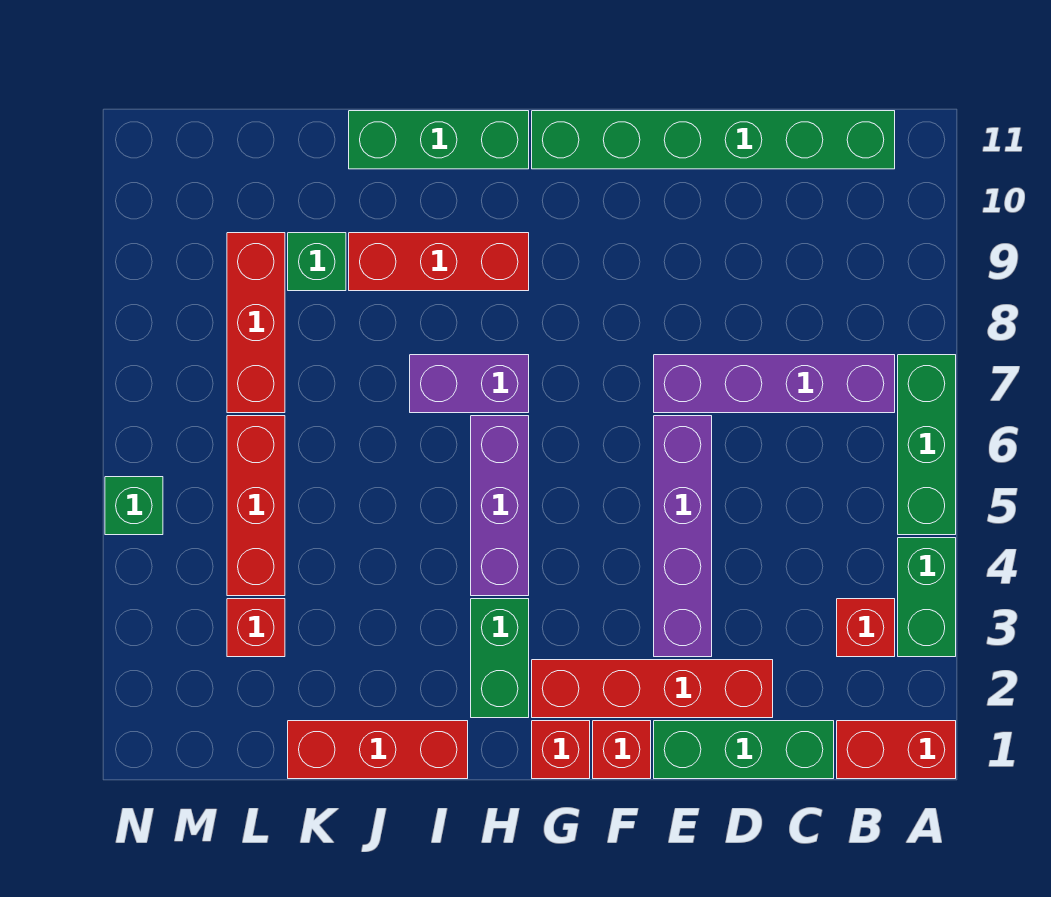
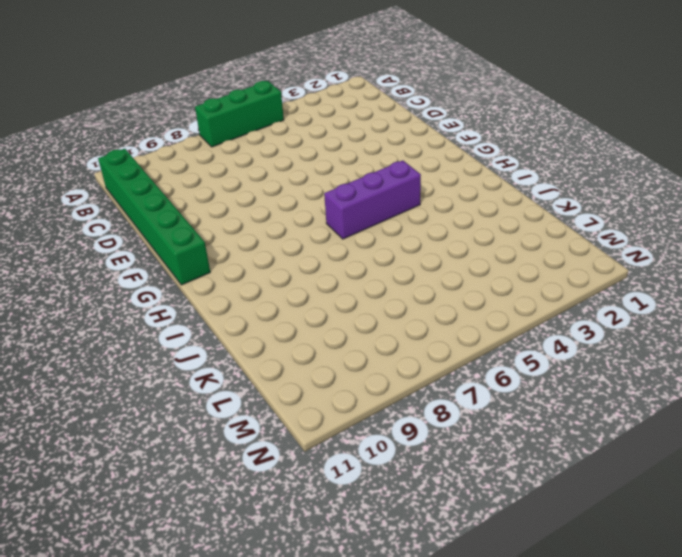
none -> red brick A1:B1 level 1
none -> green brick A3:A4 level 1
none -> red brick B3 level 1

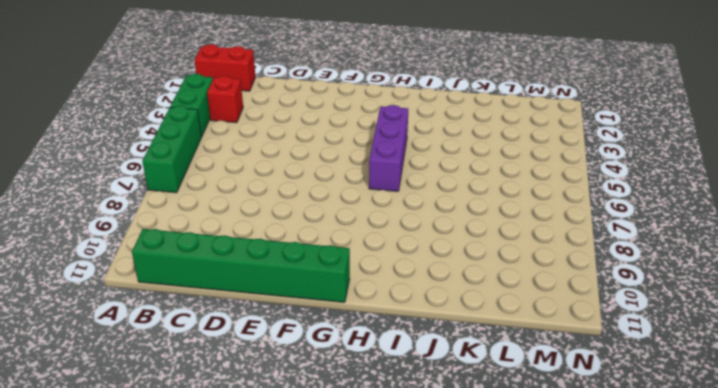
none -> purple brick B7:E7 level 1
none -> green brick C1:E1 level 1
none -> red brick D2:G2 level 1

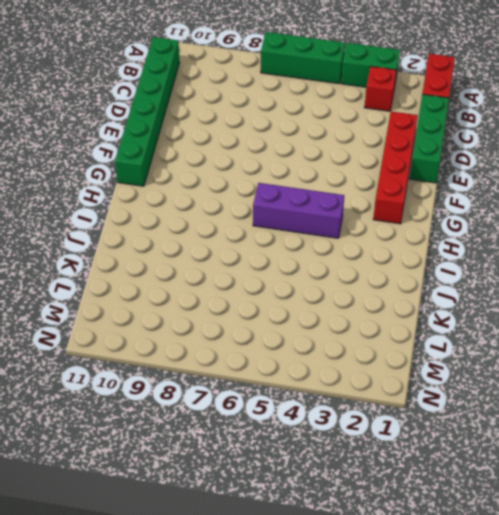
none -> purple brick B7:E7 level 1
none -> purple brick E3:E6 level 1
none -> red brick F1 level 1

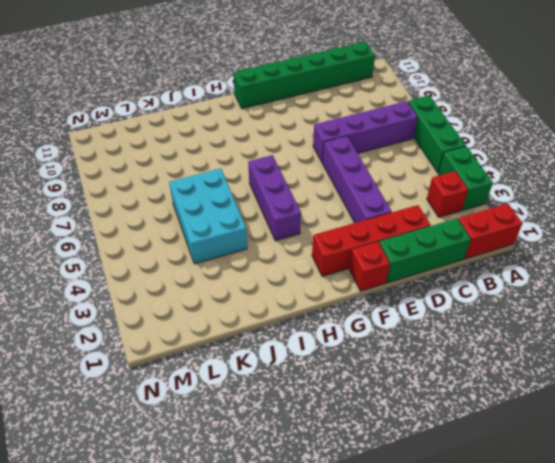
cyan brick J4:K6 level 1 -> none
none -> red brick G1 level 1
none -> green brick H2:H3 level 1
none -> purple brick H7:I7 level 1

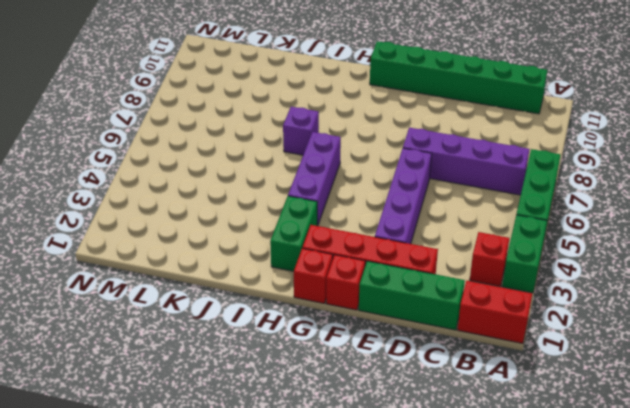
purple brick I7 level 1 -> purple brick H7:I7 level 1
none -> red brick H9:J9 level 1
none -> green brick H11:J11 level 1
none -> red brick I1:K1 level 1

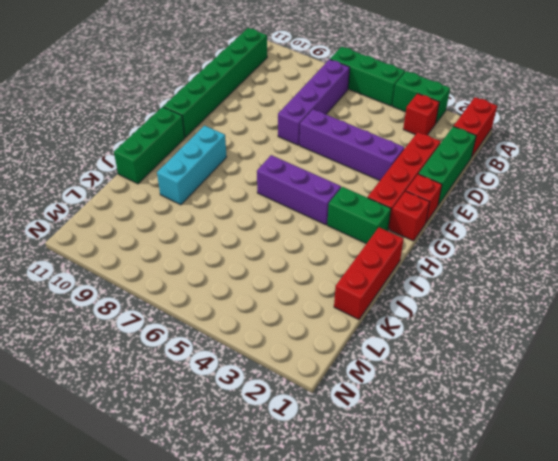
cyan brick H9:J9 level 1 -> red brick H9:J9 level 1
none -> purple brick H7:I7 level 1
none -> green brick K9 level 1
none -> red brick L3 level 1

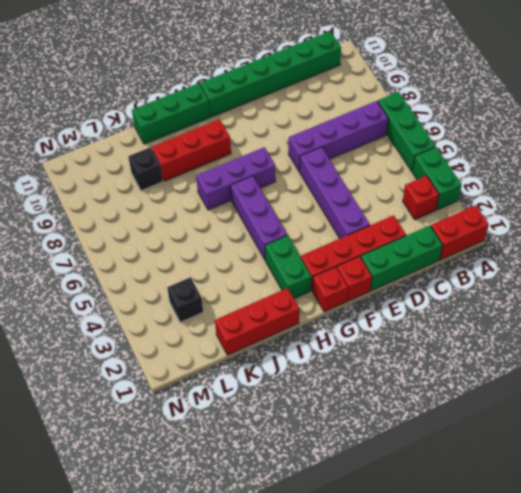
purple brick G7:I7 level 1 -> purple brick H7:I7 level 1
black brick K9 level 1 -> green brick K9 level 1
black brick L3 level 1 -> red brick L3 level 1
none -> red brick L4:L6 level 1
none -> red brick L7:L9 level 1
none -> green brick N5 level 1

